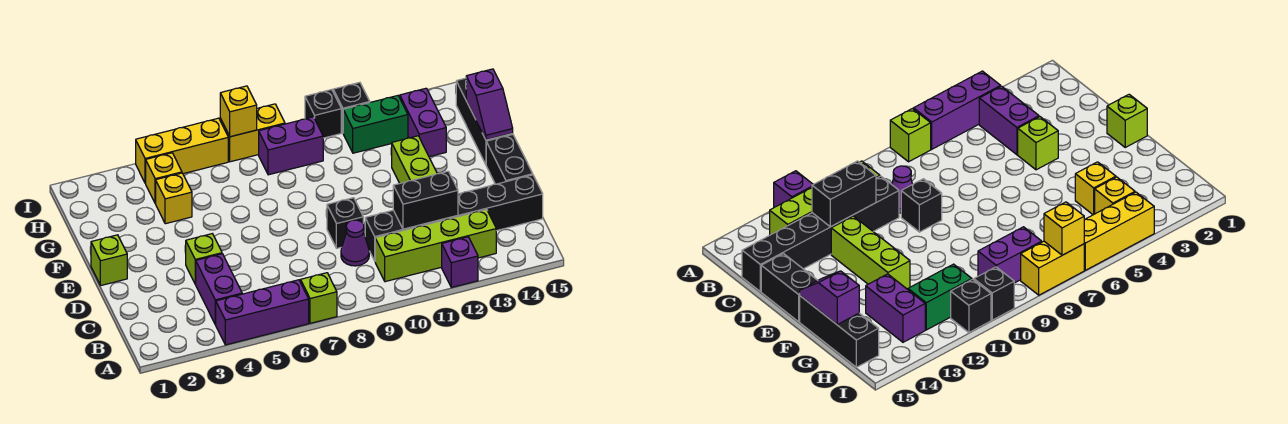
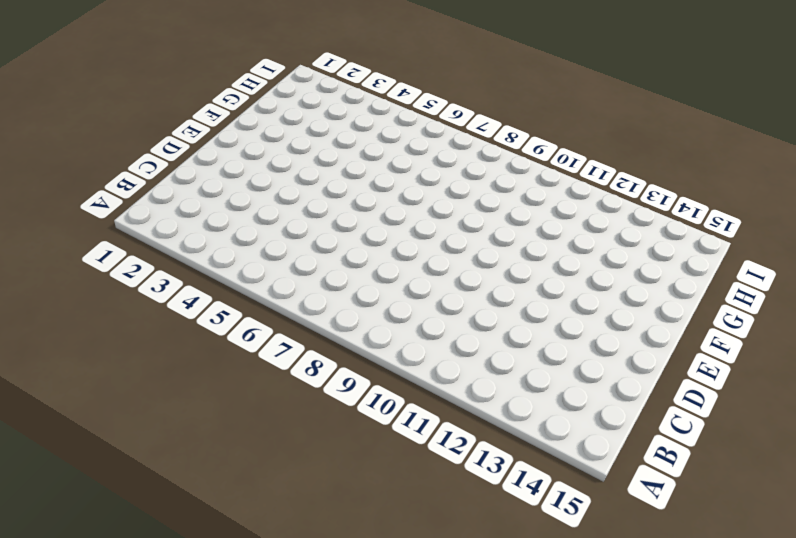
none -> purple brick A4:A6 level 1
none -> lime brick A7 level 1
none -> purple brick A12 level 1

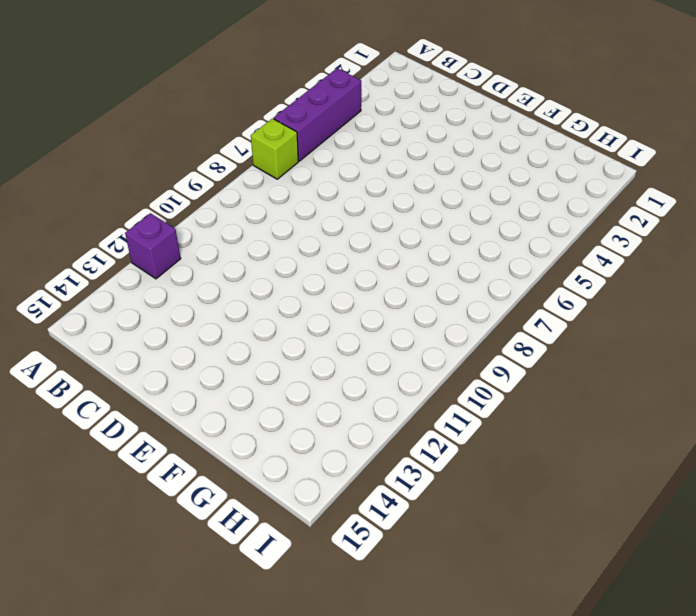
none -> purple brick B4:C4 level 1
none -> lime brick B10:B13 level 1
none -> purple cone C9 level 1

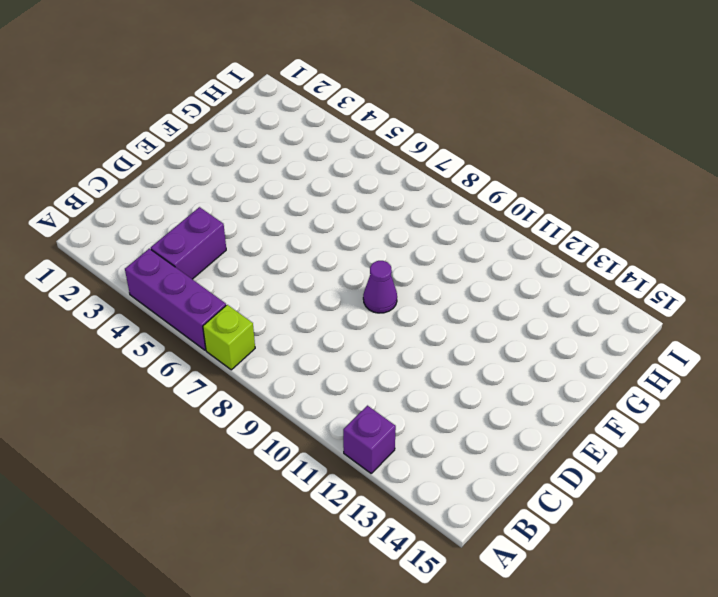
purple cone E9 level 1 -> purple cone C9 level 1
none -> lime brick B10:B13 level 1
none -> black brick C10:C15 level 1
none -> lime brick D4 level 1

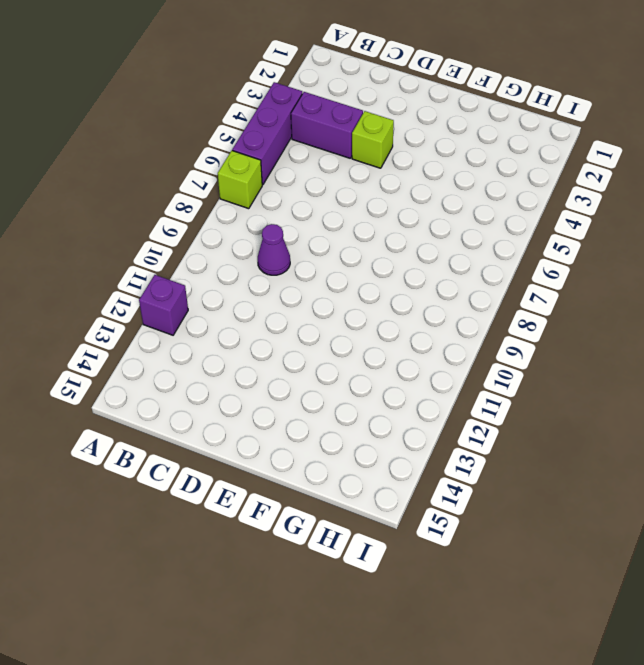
none -> lime brick B10:B13 level 1
none -> black brick C10:C15 level 1
none -> black brick D9 level 1

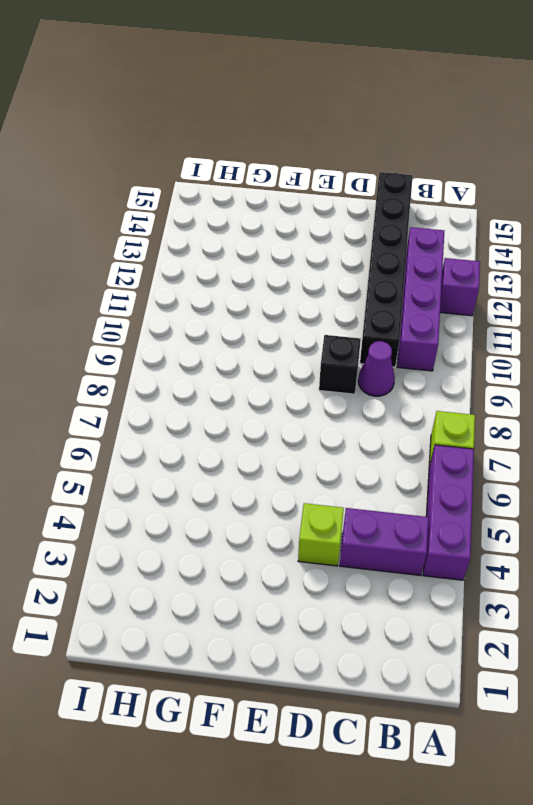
purple brick B10:B13 level 1 -> lime brick B10:B13 level 1
none -> lime brick D12:F12 level 1
none -> black brick D15:E15 level 1
none -> lime brick E1 level 1

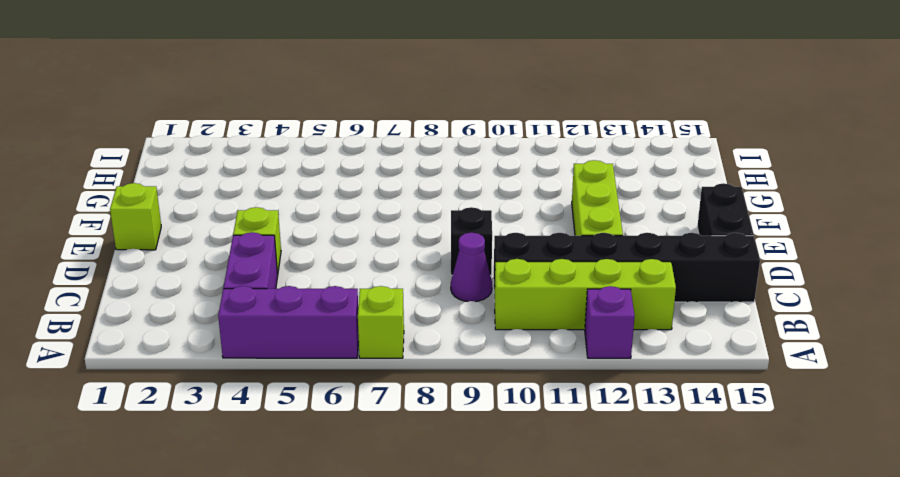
none -> black brick F15:H15 level 1
none -> yellow brick G4 level 1
none -> purple brick G13:H13 level 1

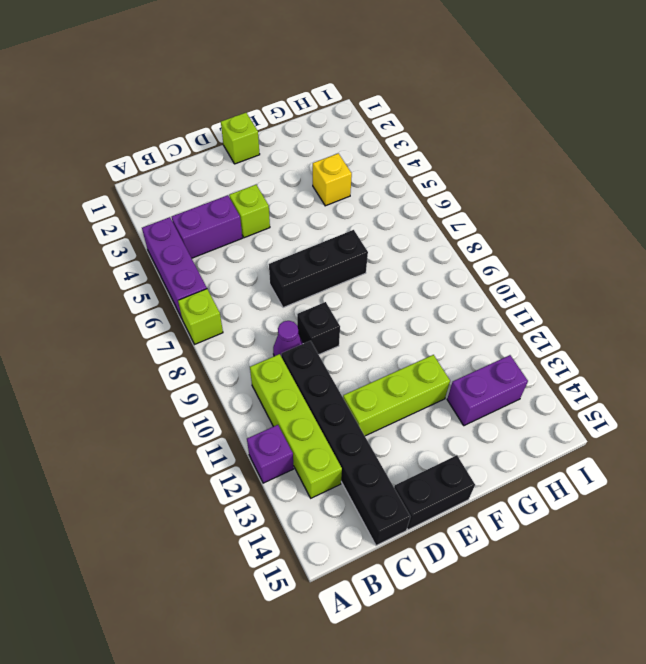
black brick D7:F7 level 1 -> black brick F15:H15 level 1
none -> yellow brick H4 level 1
none -> purple brick H8:H9 level 1
none -> green brick H11:H12 level 1

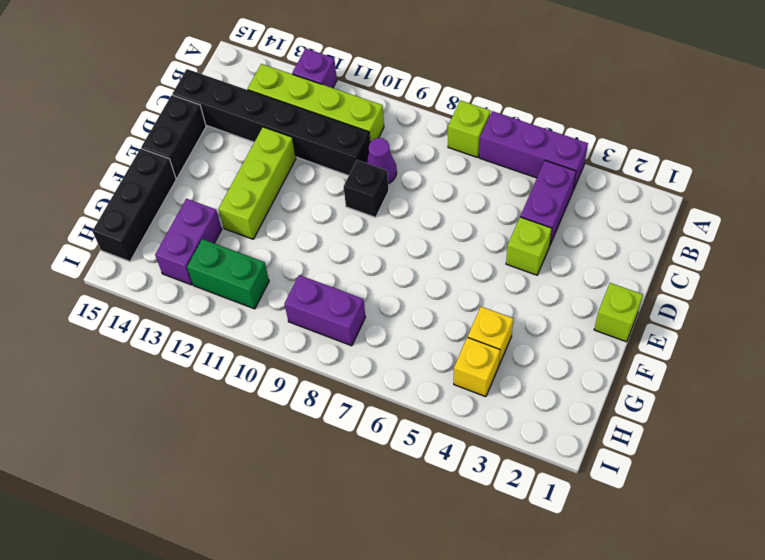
none -> yellow brick I4:I6 level 1
none -> yellow brick I7:I8 level 1
none -> black brick I10 level 1

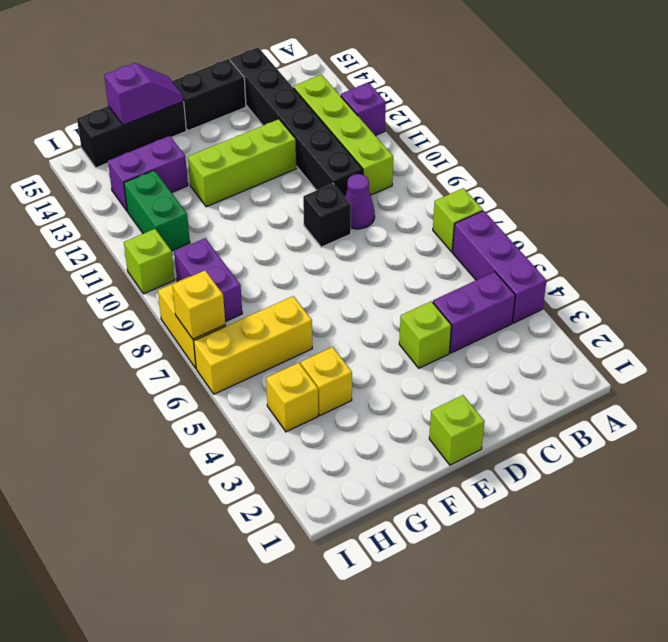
yellow brick G6:I6 level 1 -> yellow brick I4:I6 level 1
lime brick I10 level 1 -> black brick I10 level 1
none -> black brick I11 level 1
none -> black brick C11:C12 level 2

